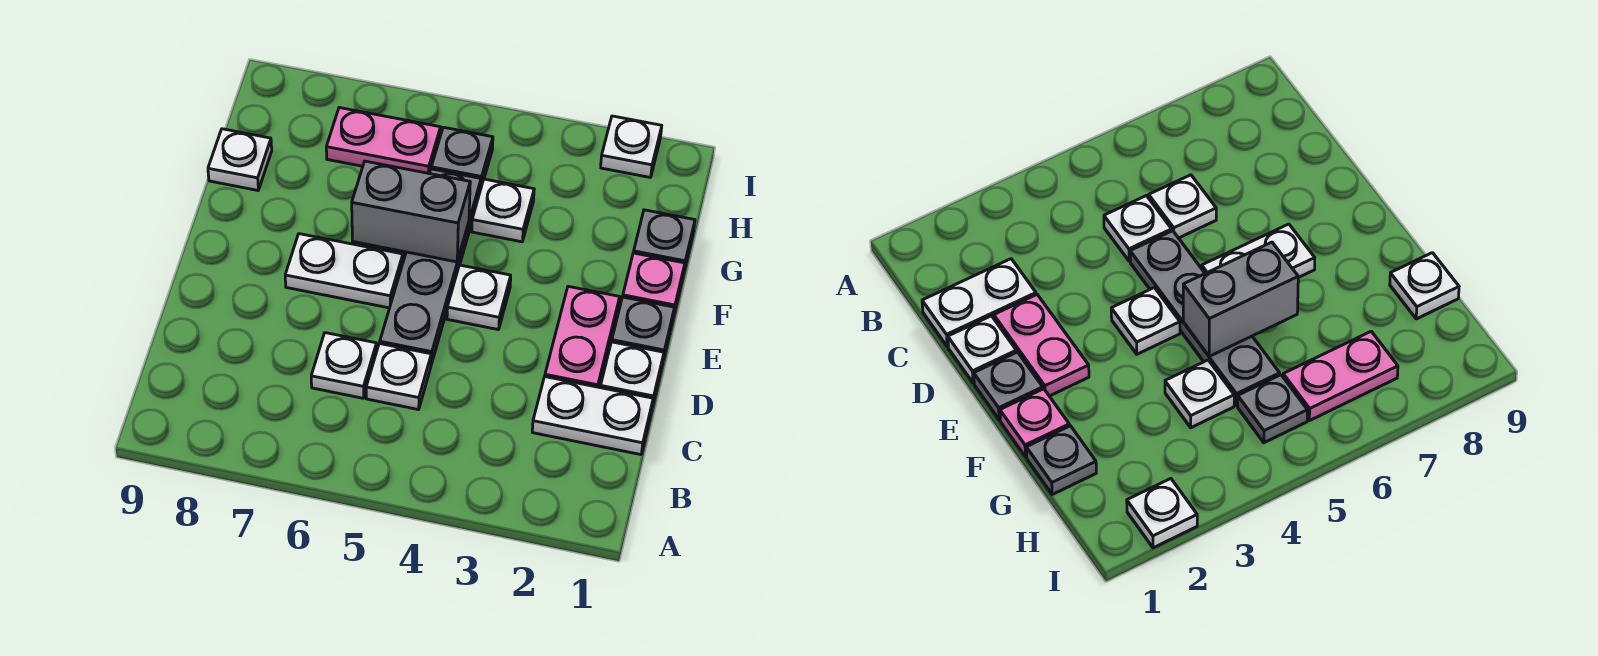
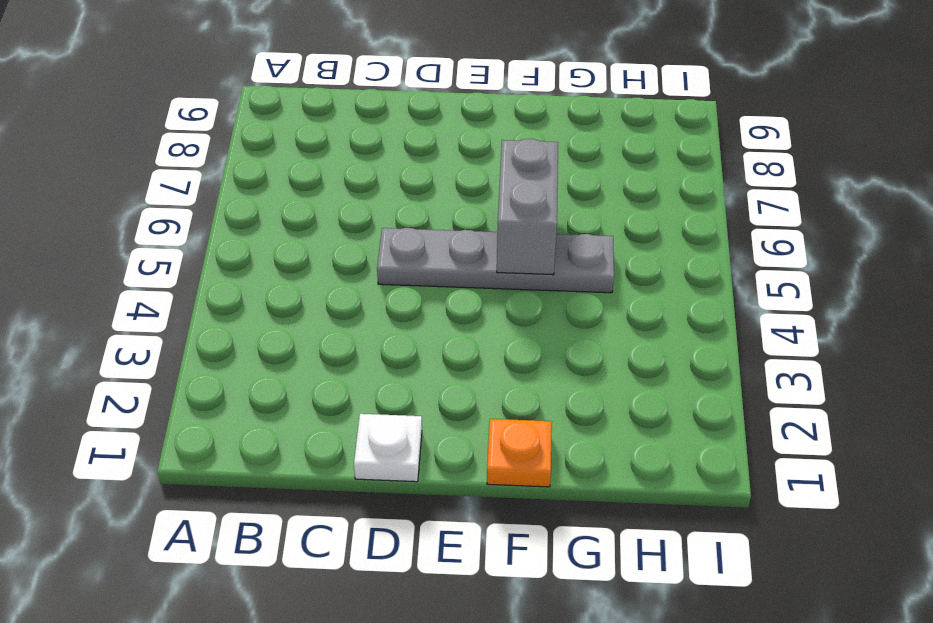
orange plate F1 level 1 -> pink plate F1 level 1
none -> white plate C1:C2 level 1
none -> white plate C5 level 1
none -> white plate C6 level 1

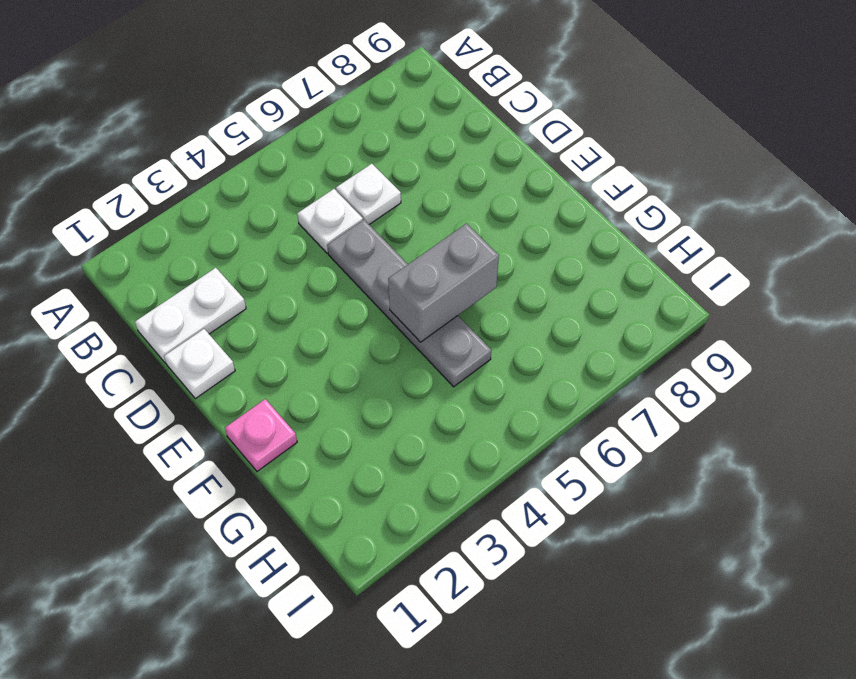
none -> pink plate D2:E2 level 1
none -> grey plate E1 level 1
none -> white plate E4 level 1

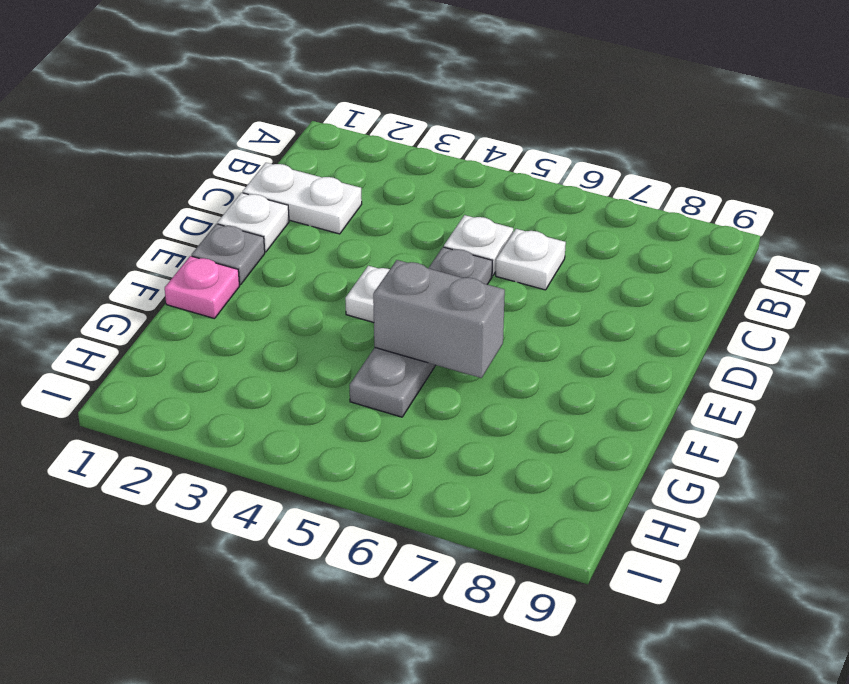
none -> pink plate D2:E2 level 1
none -> white plate E6:E7 level 1
none -> grey plate G1 level 1

